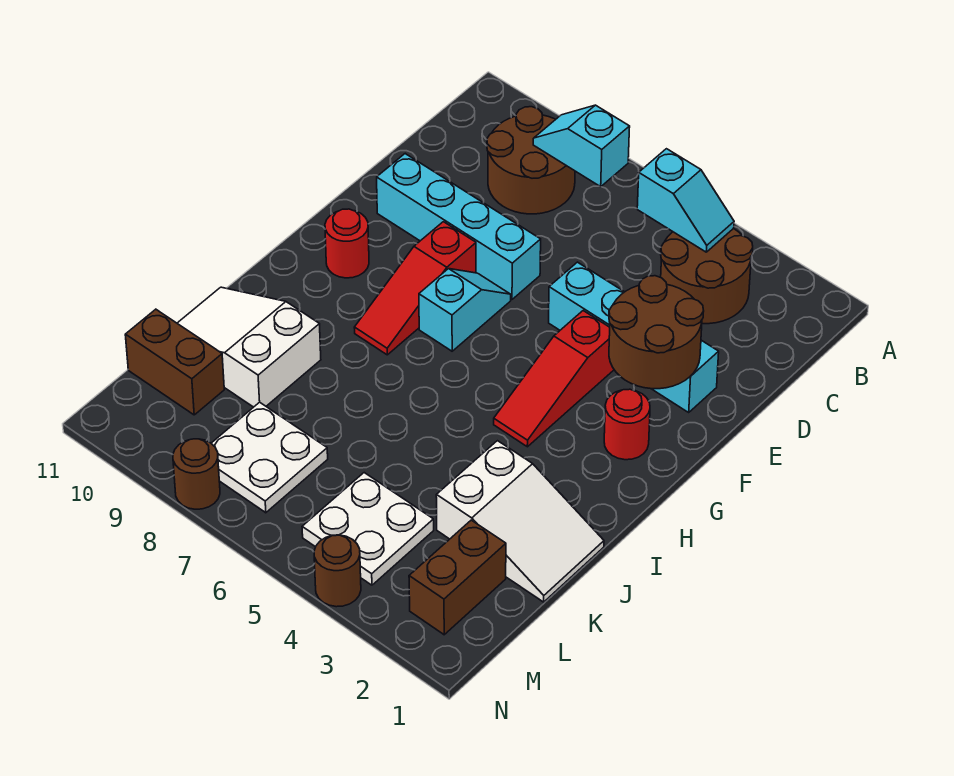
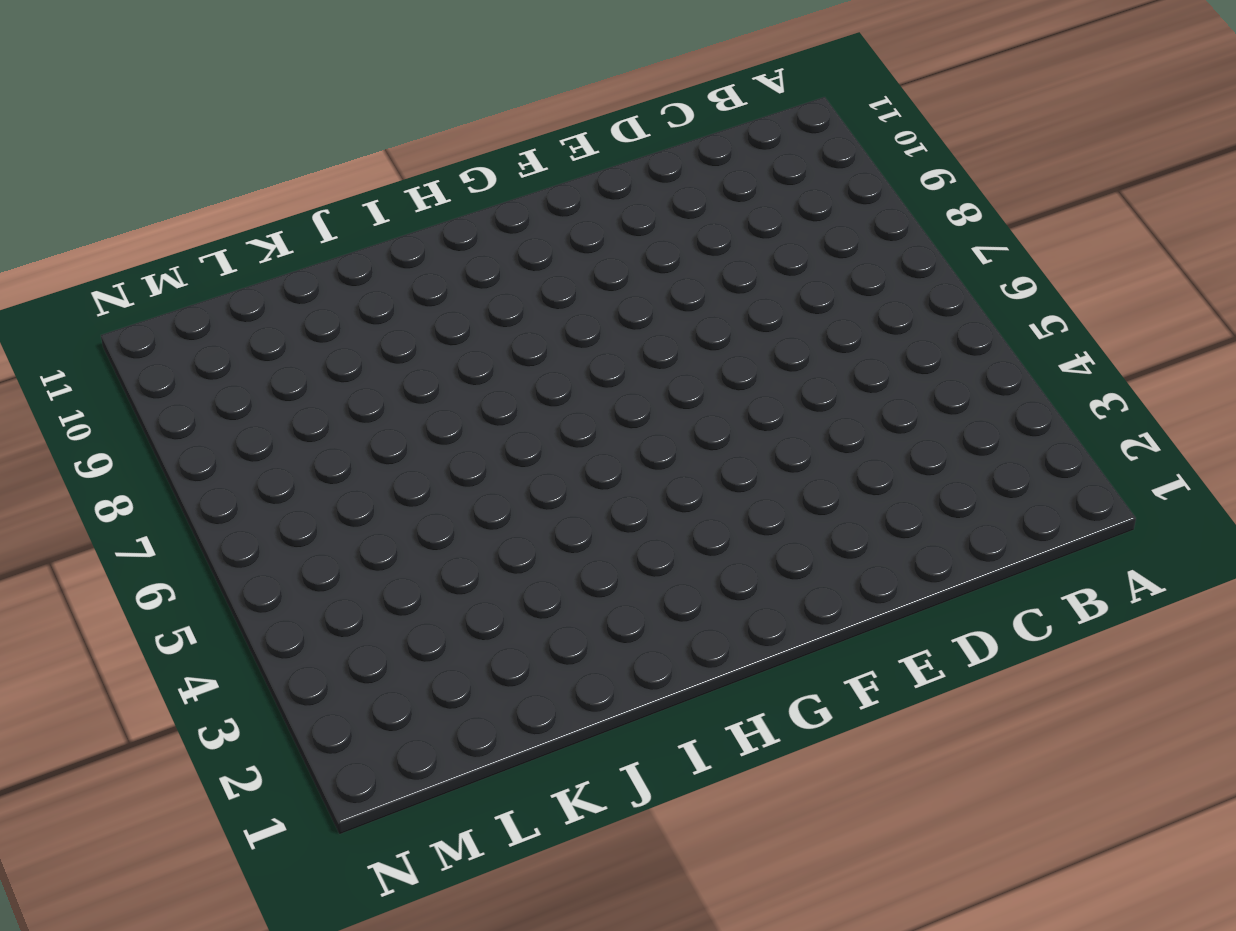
none -> brown round brick B3:C4 level 1
none -> brown round brick B8:C9 level 1
none -> cyan brick E2:E5 level 1

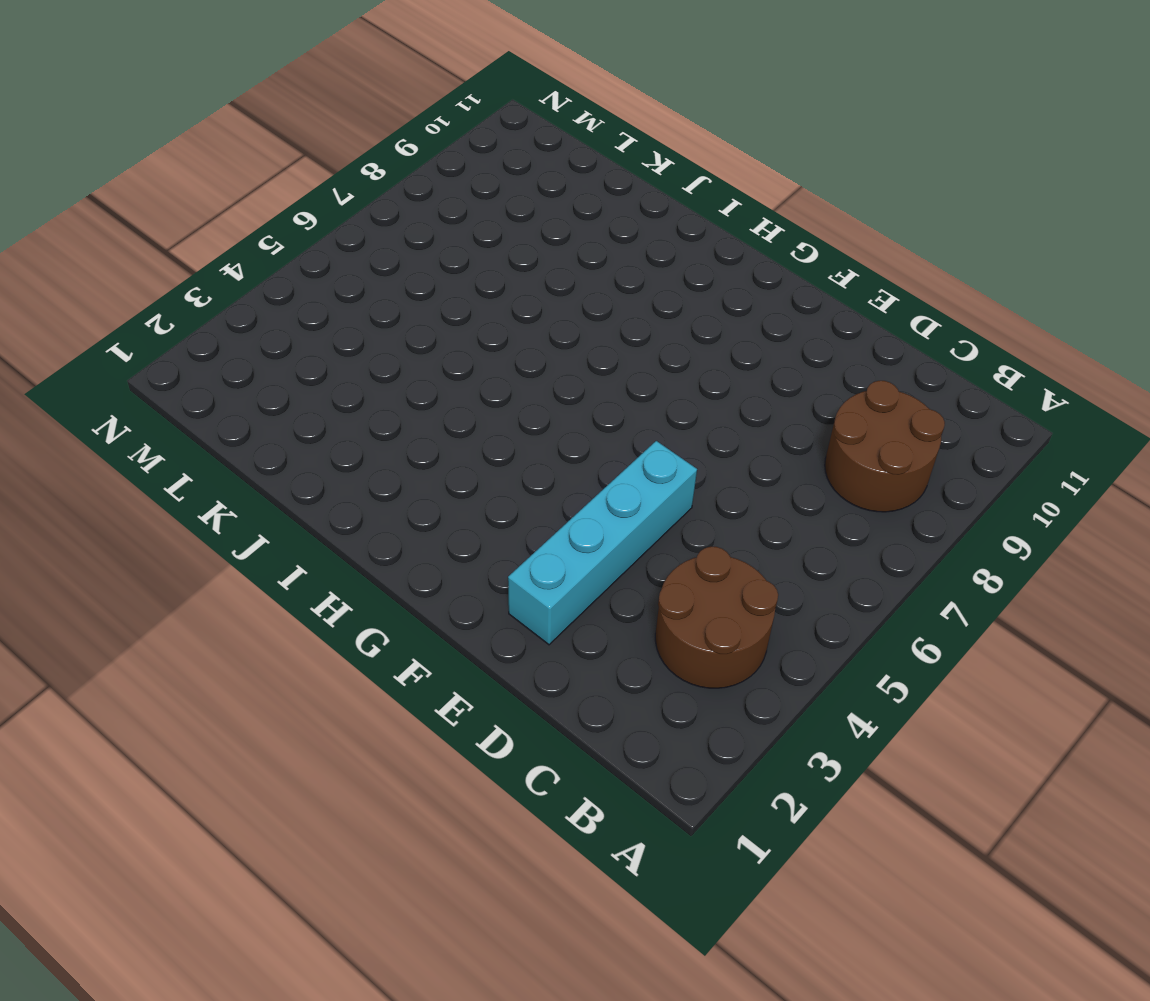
none -> cyan brick E7:E10 level 1
none -> red slope F4:H4 level 1 top F
none -> cyan slope F7:G7 level 1 top G

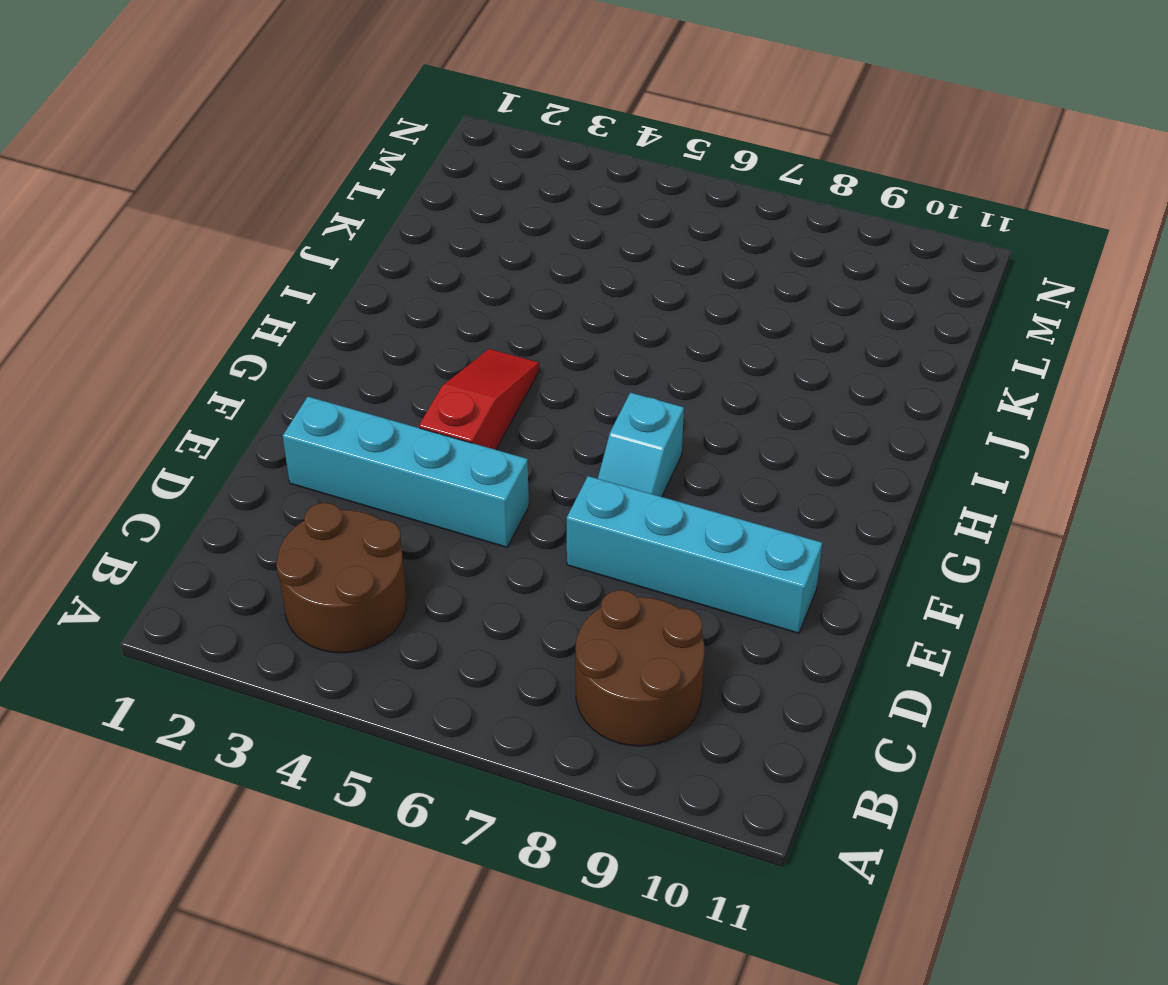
none -> red slope F8:H8 level 1 top F
none -> red round brick G2 level 1
none -> red round brick G10 level 1

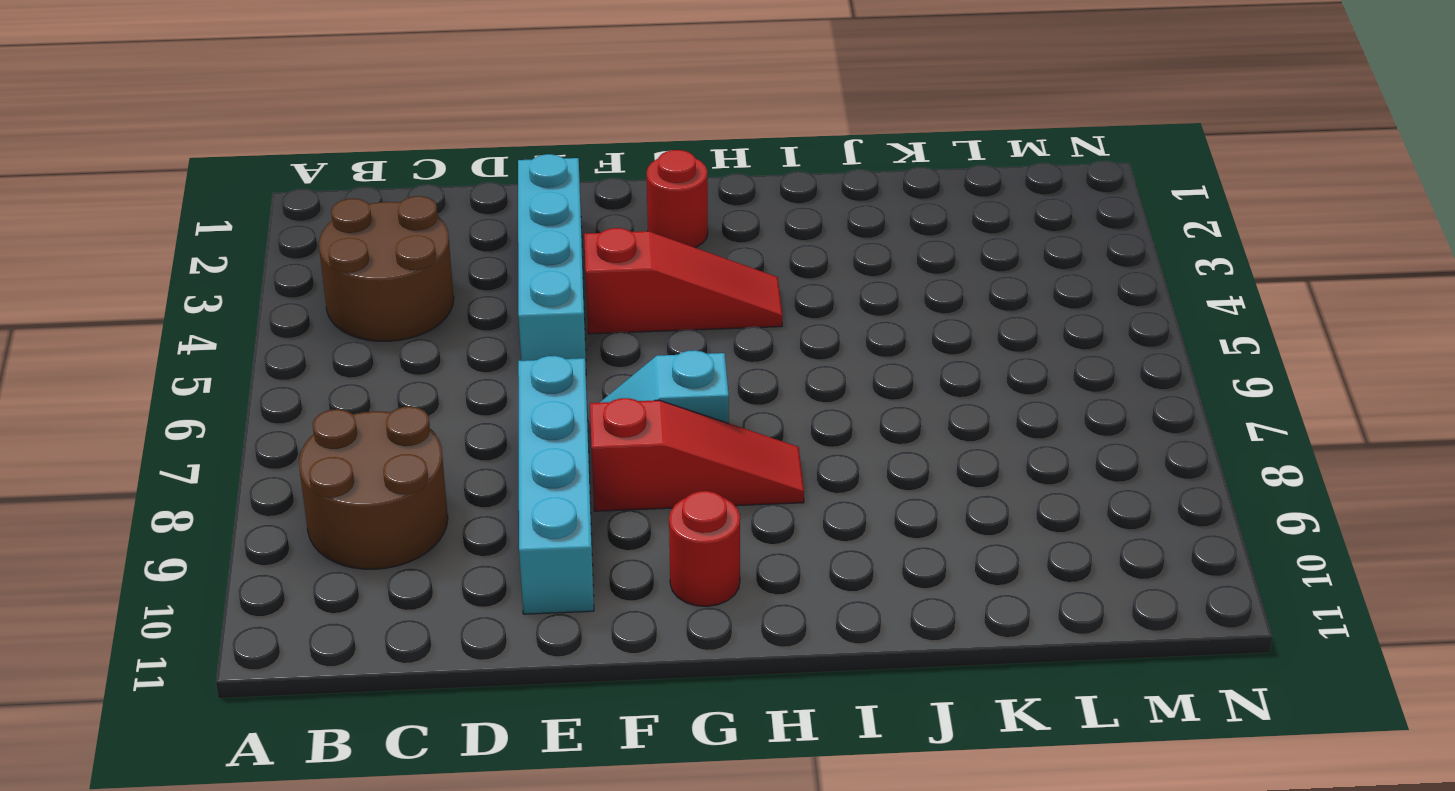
none -> white slope J1:K3 level 1 top 3
none -> white slope J9:K11 level 1 top 9
none -> brown brick L2:M2 level 1

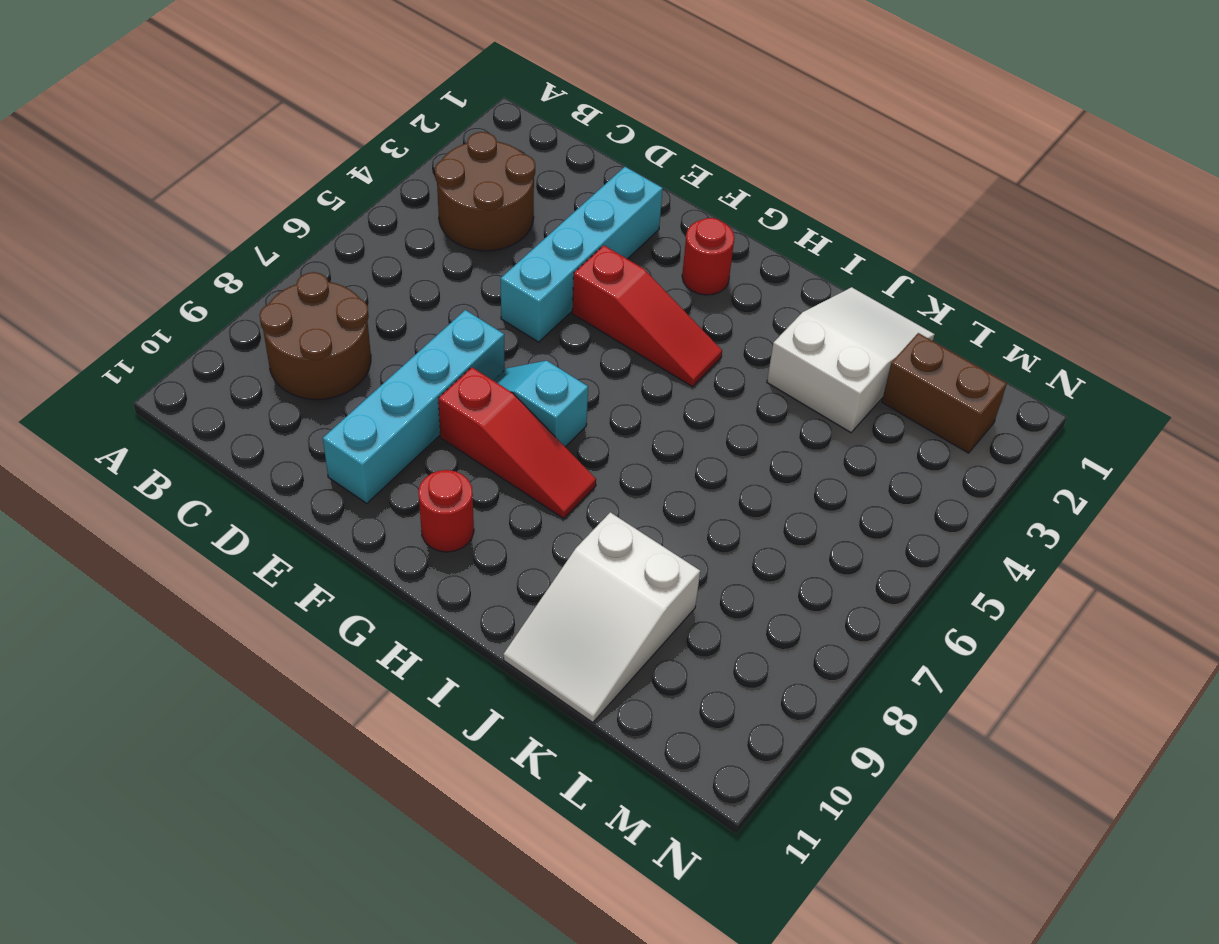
none -> white plate L4:M5 level 1
none -> white plate L7:M8 level 1
none -> brown brick L10:L11 level 1

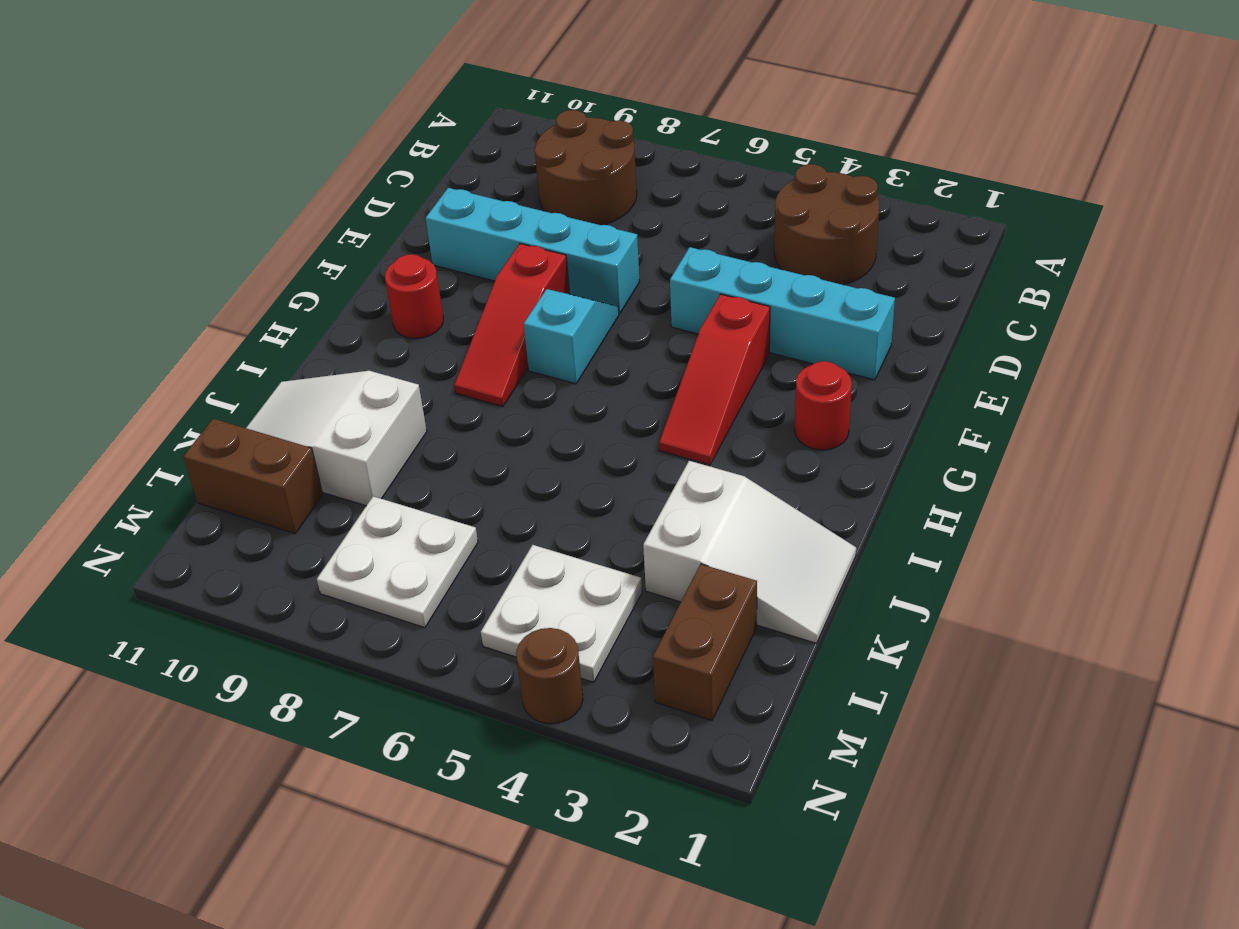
none -> brown round brick N8 level 1
none -> cyan slope B4:B5 level 2 top 5
none -> cyan slope B7:B8 level 2 top 7

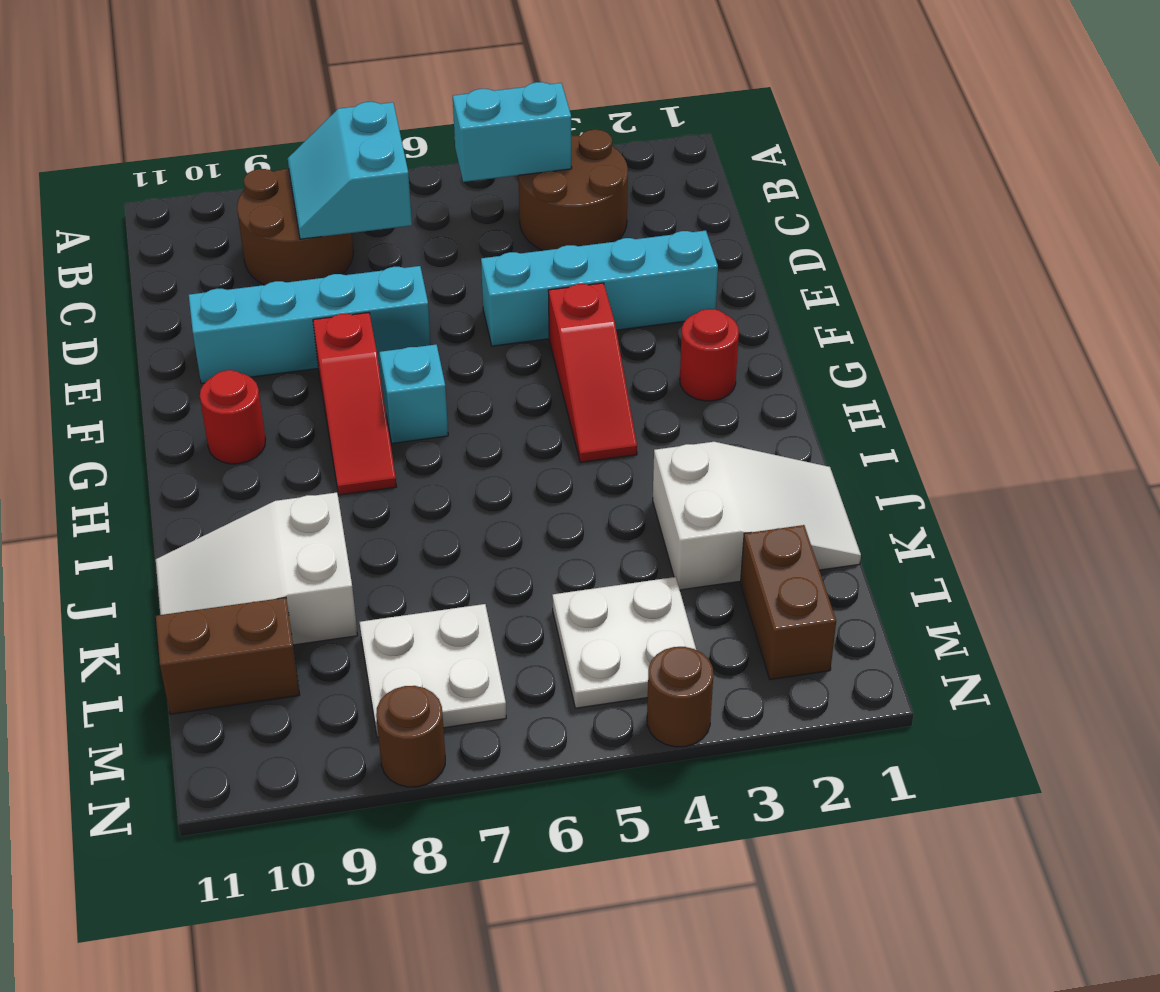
cyan brick B4:B5 level 2 -> cyan slope B4:B5 level 2 top 5
cyan slope B7:C8 level 2 top 7 -> cyan slope B7:B8 level 2 top 7
none -> brown round brick E2:F3 level 2

